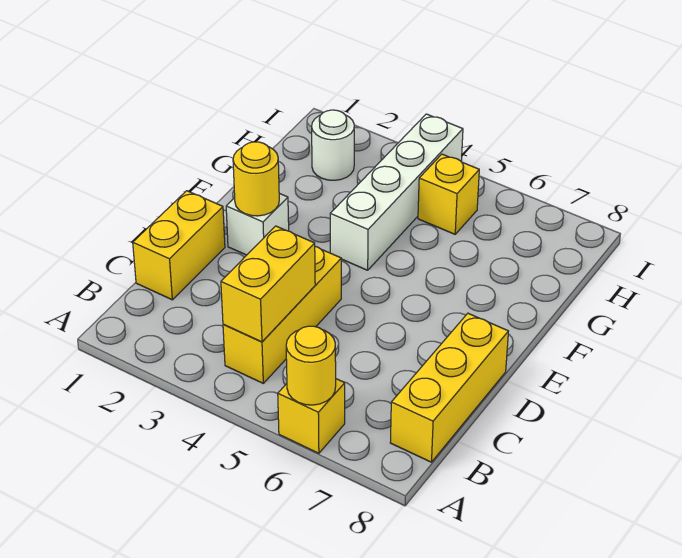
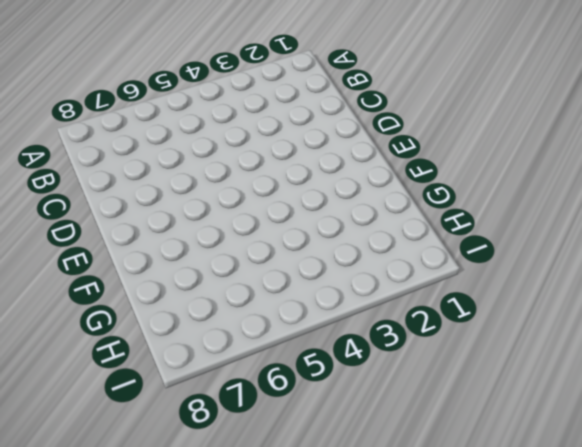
none -> yellow brick A6 level 1
none -> yellow brick B4:D4 level 1

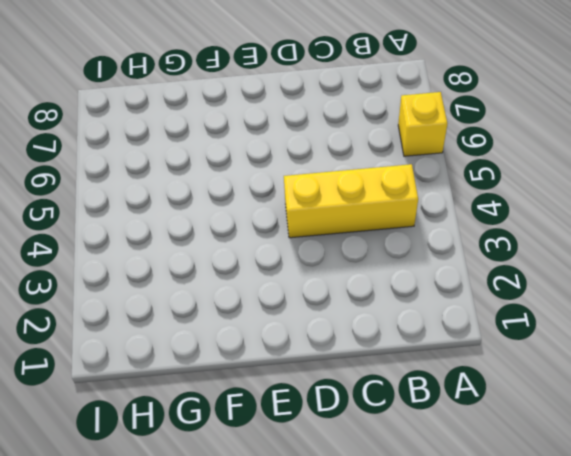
none -> yellow brick B8:D8 level 1
none -> yellow brick C1:D1 level 1

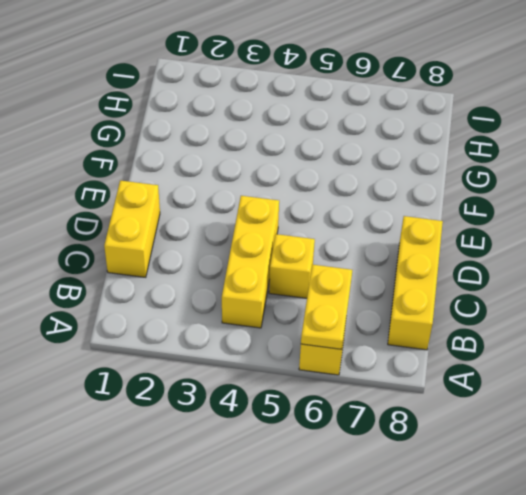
yellow plate A6:B6 level 2 -> yellow round brick A6 level 2
yellow brick C5 level 1 -> yellow brick H5 level 1
none -> white brick E2 level 1
none -> white brick F4:I4 level 1

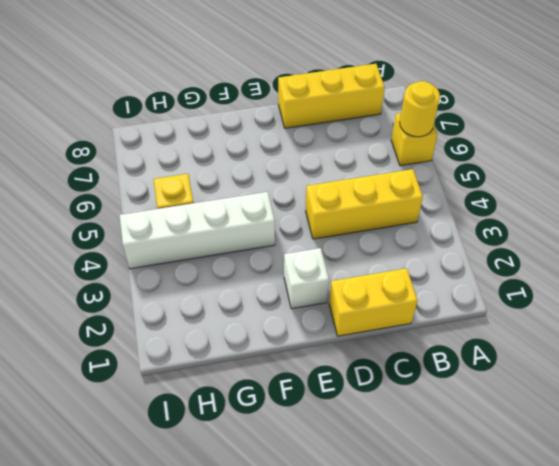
none -> white round brick H2 level 1
none -> yellow brick B4:C4 level 2

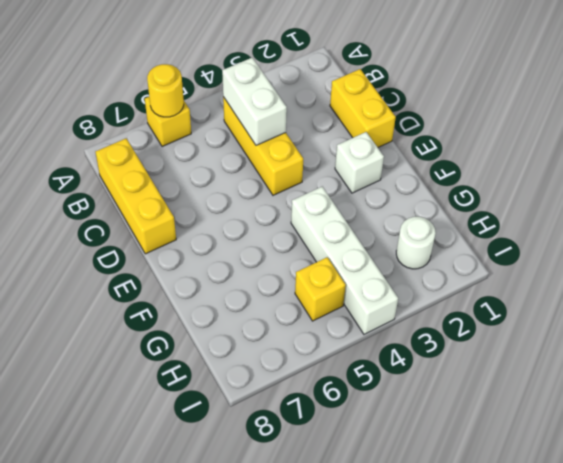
white brick B4:C4 level 2 -> yellow brick B4:C4 level 2
none -> yellow round brick E2 level 2

